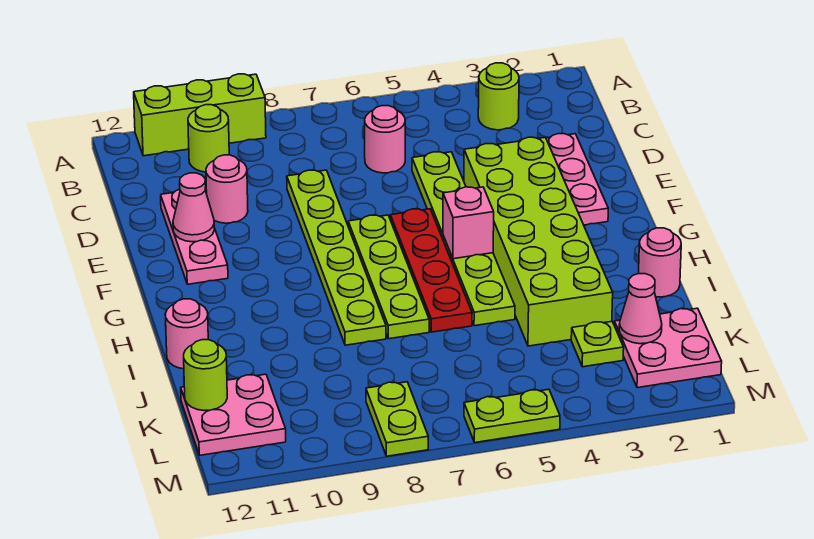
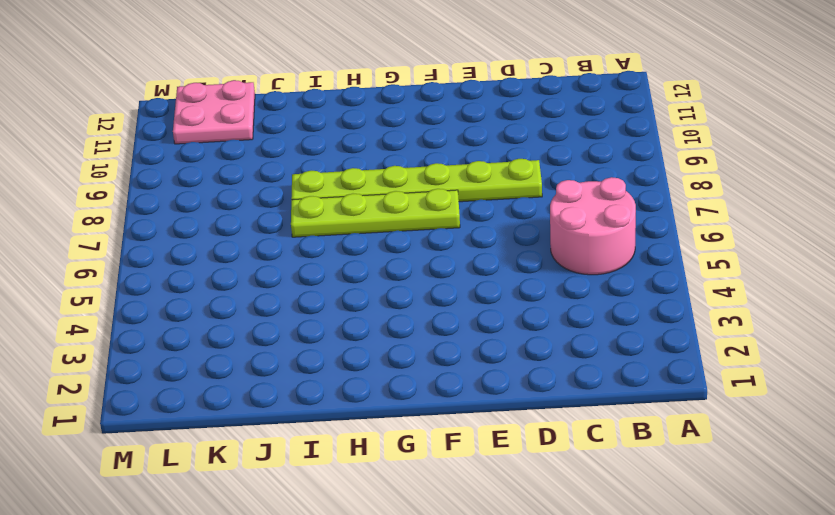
pink round brick B5:C6 level 1 -> pink round brick C6 level 1
none -> lime brick A9:A11 level 1
none -> lime round brick B3 level 1
none -> lime round brick B10 level 1

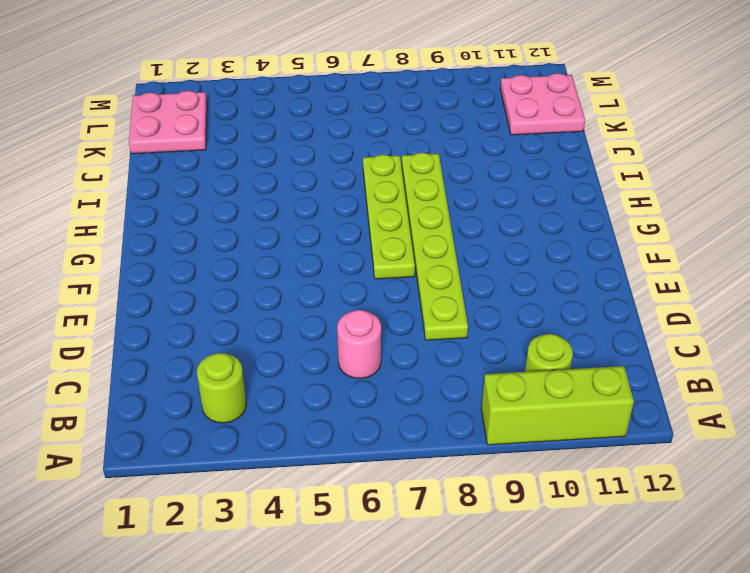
none -> pink plate D2:F2 level 1
none -> lime plate D5:I5 level 1
none -> pink round brick D10 level 1

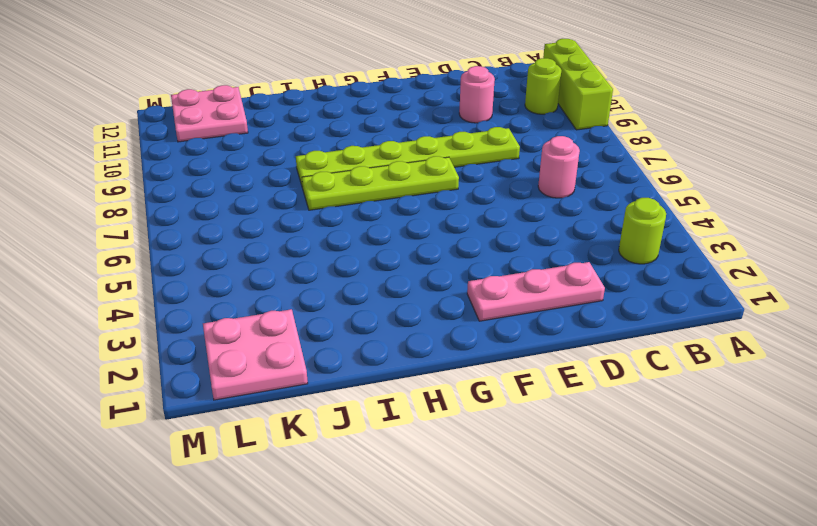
none -> lime plate D5:I5 level 1
none -> pink plate D11:F11 level 1
none -> lime brick E3:J4 level 1

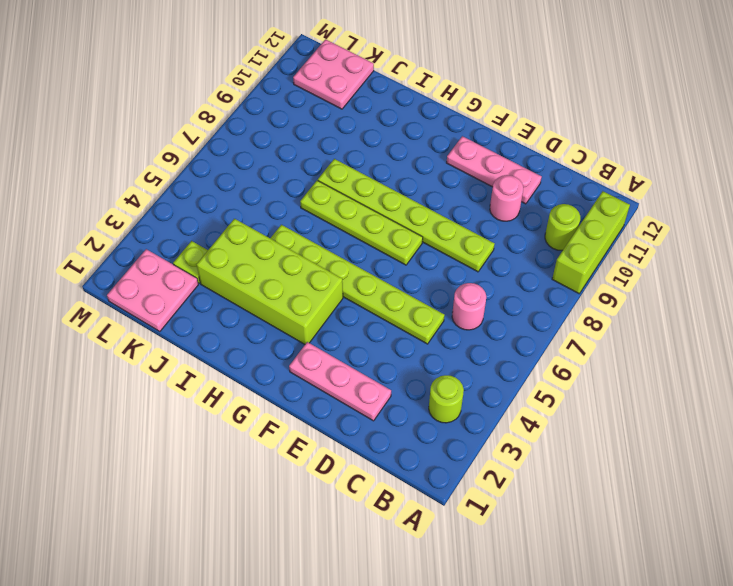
lime brick G3:J4 level 1 -> lime brick E3:J4 level 1
none -> red plate F6:I6 level 1
none -> pink round brick I1 level 1
none -> pink round brick I12 level 1

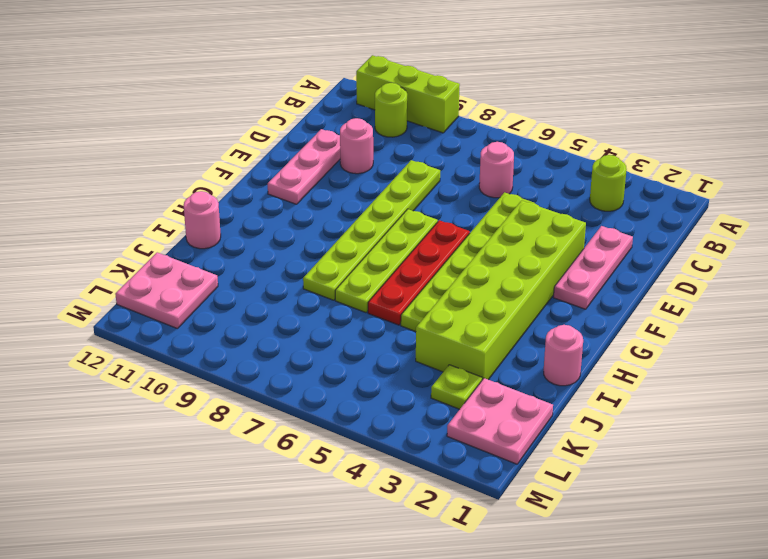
none -> lime plate L8:M8 level 1
none -> lime plate M5:M6 level 1
none -> pink cone E11 level 2

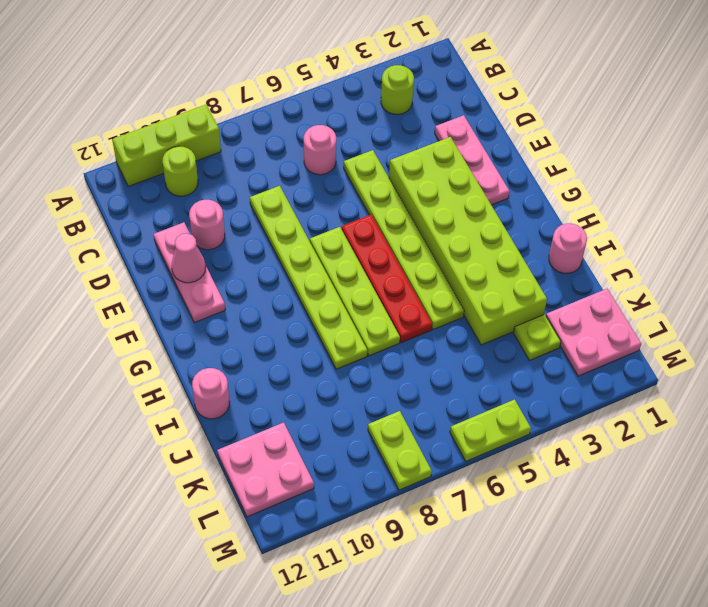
none -> pink brick G5 level 2
none -> pink cone K2 level 2
none -> lime round brick K12 level 2

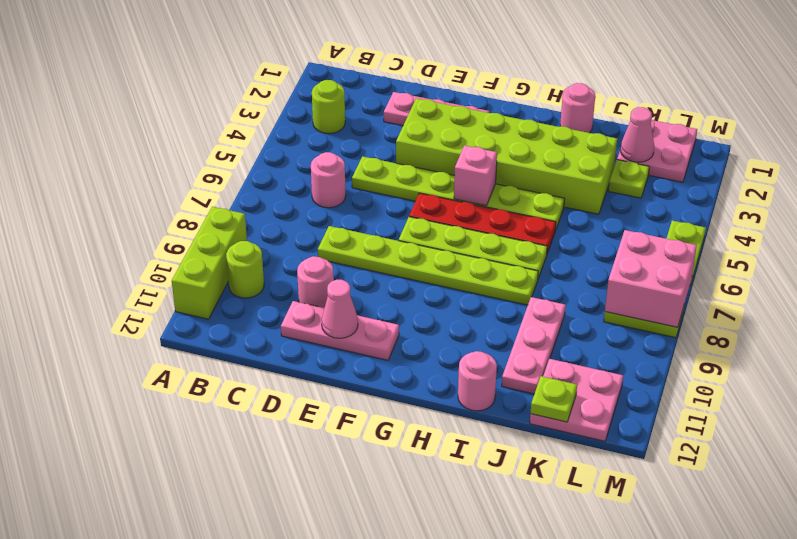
pink plate J9:J11 level 1 -> none
lime plate K12 level 2 -> lime round brick K12 level 2
pink brick L7:M8 level 2 -> none

